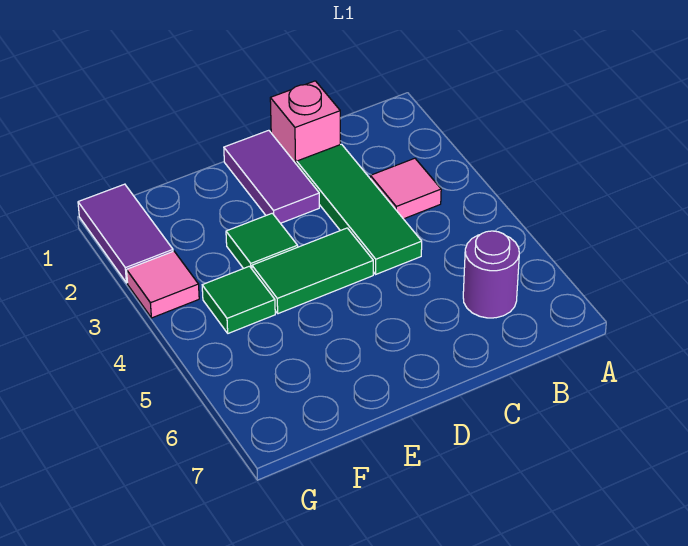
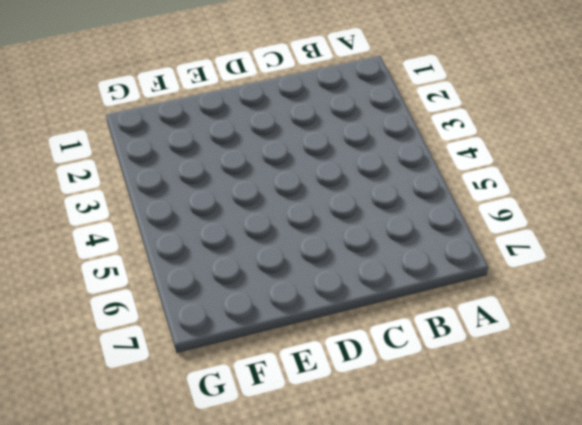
none -> pink tile B3 level 1
none -> purple round brick B6 level 1

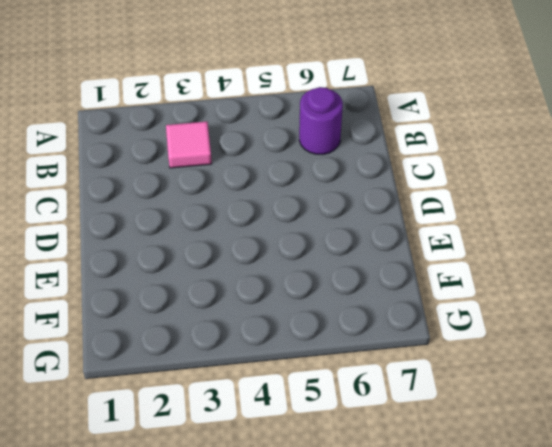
none -> pink brick C1 level 1
none -> green tile C2:C4 level 1

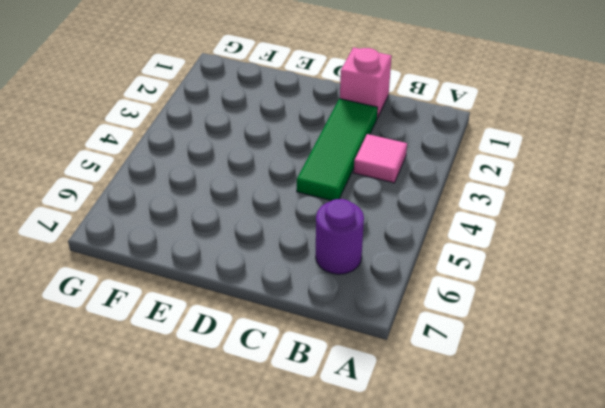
none -> purple tile D1:D2 level 1
none -> green tile D4:E4 level 1

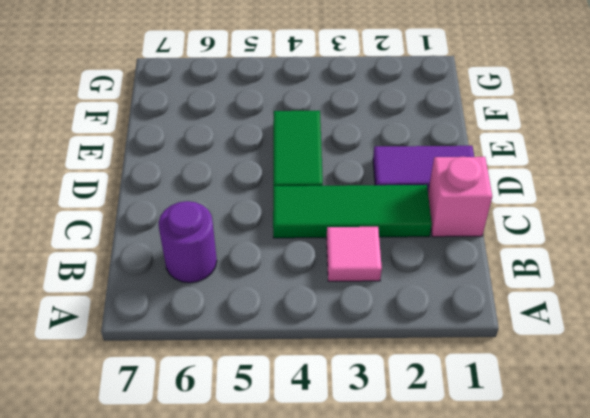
none -> green tile E3 level 1
none -> green tile F4 level 1

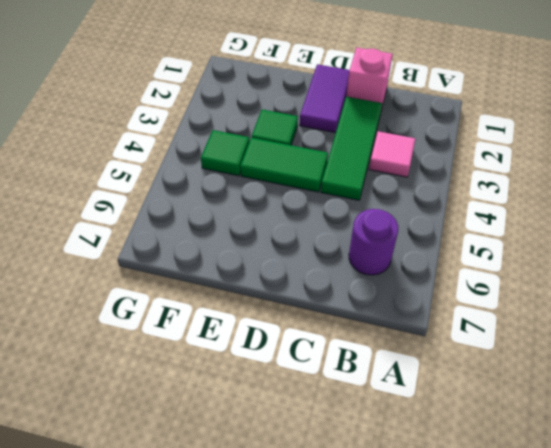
none -> purple tile G1:G2 level 1
none -> pink tile G3 level 1

